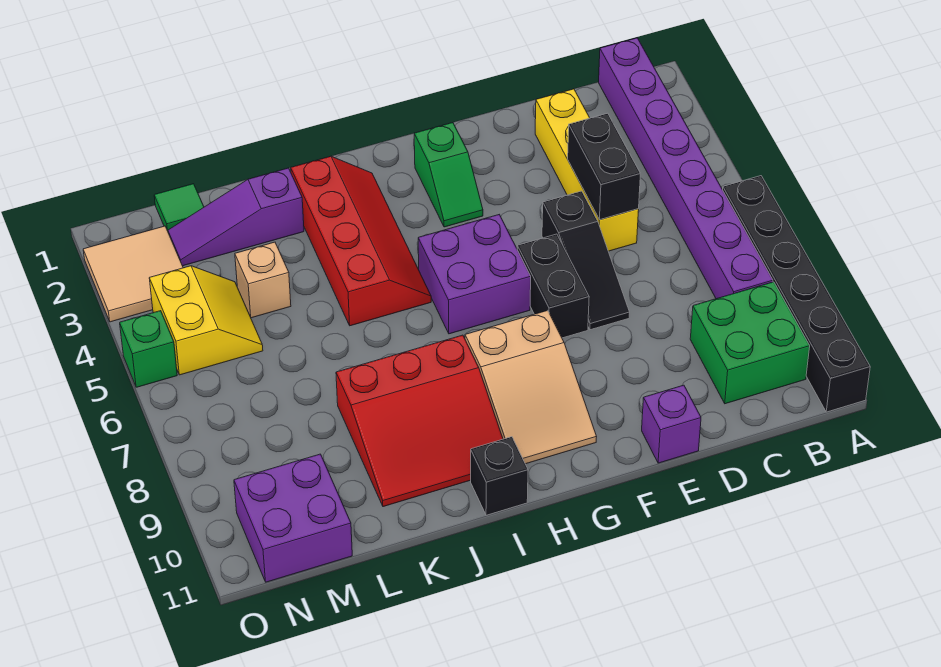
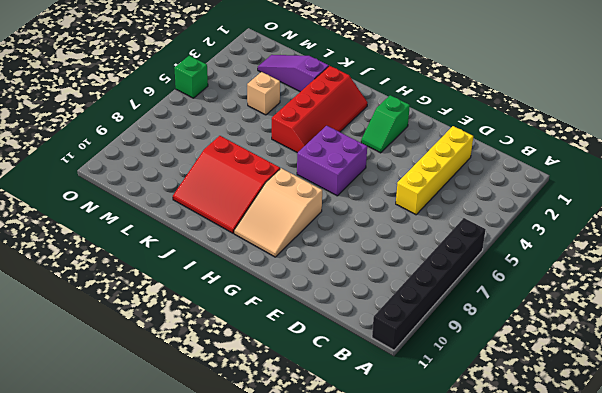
none -> purple brick B1:B8 level 1
none -> green brick B9:C10 level 1
none -> black slope E5:E7 level 1 top 5

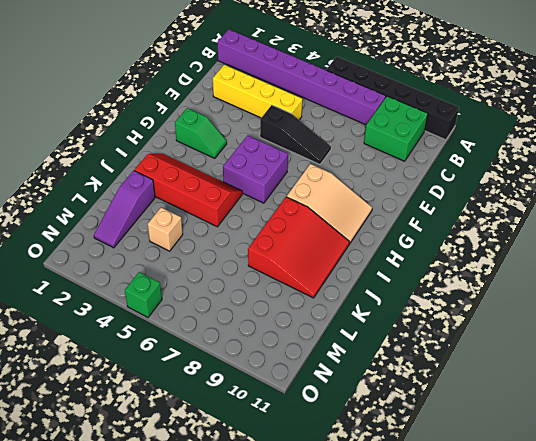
none -> purple brick E11 level 1
none -> black brick F6:F7 level 1
none -> black brick I11 level 1

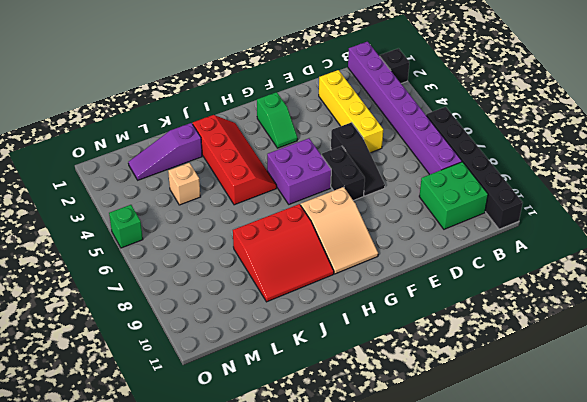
black brick A2 level 1 -> black brick I11 level 1
none -> purple brick E11 level 1
none -> green tile M1 level 1
none -> yellow slope M4:N5 level 1 top N

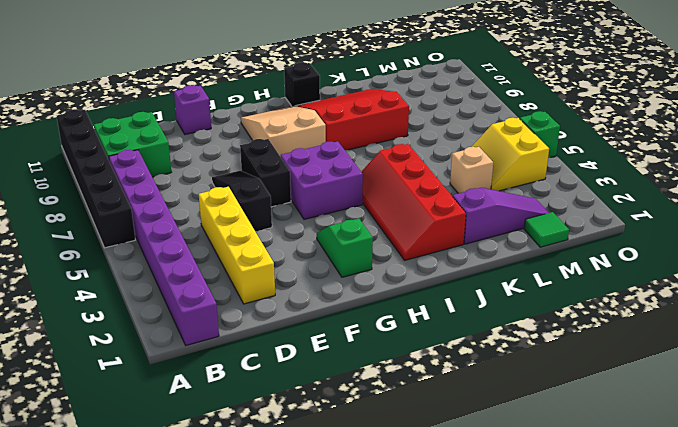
none -> purple brick M10:N11 level 1
none -> tan tile N2:O3 level 1
none -> black brick D4:D5 level 2

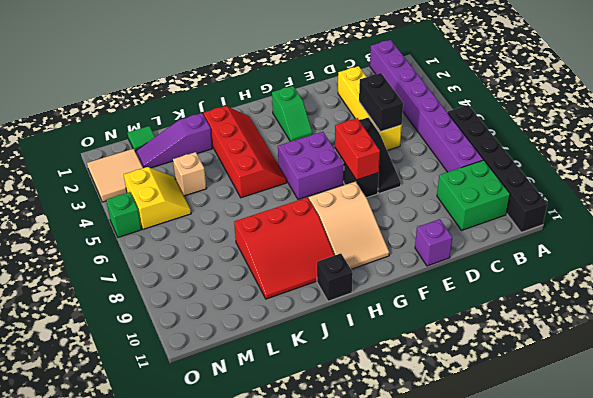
red brick F6:F7 level 2 -> none
none -> purple brick M10:N11 level 1

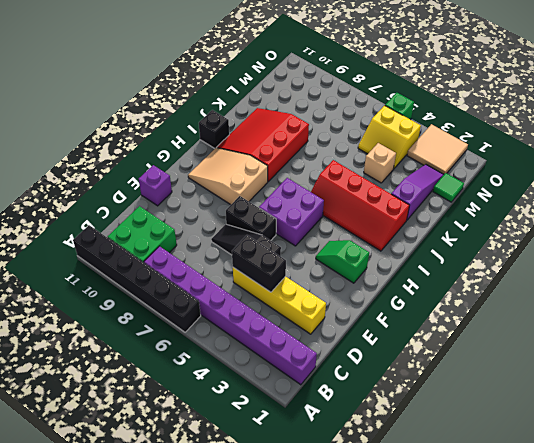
none -> purple brick M10:N11 level 1

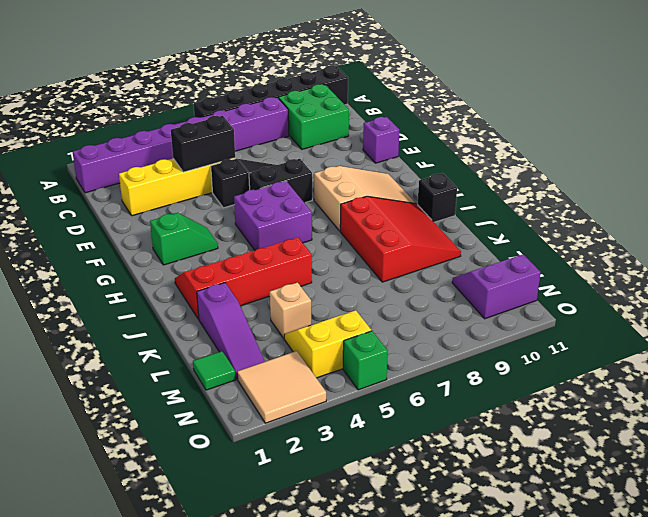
purple slope M10:N11 level 1 top N -> purple brick M10:N11 level 1

